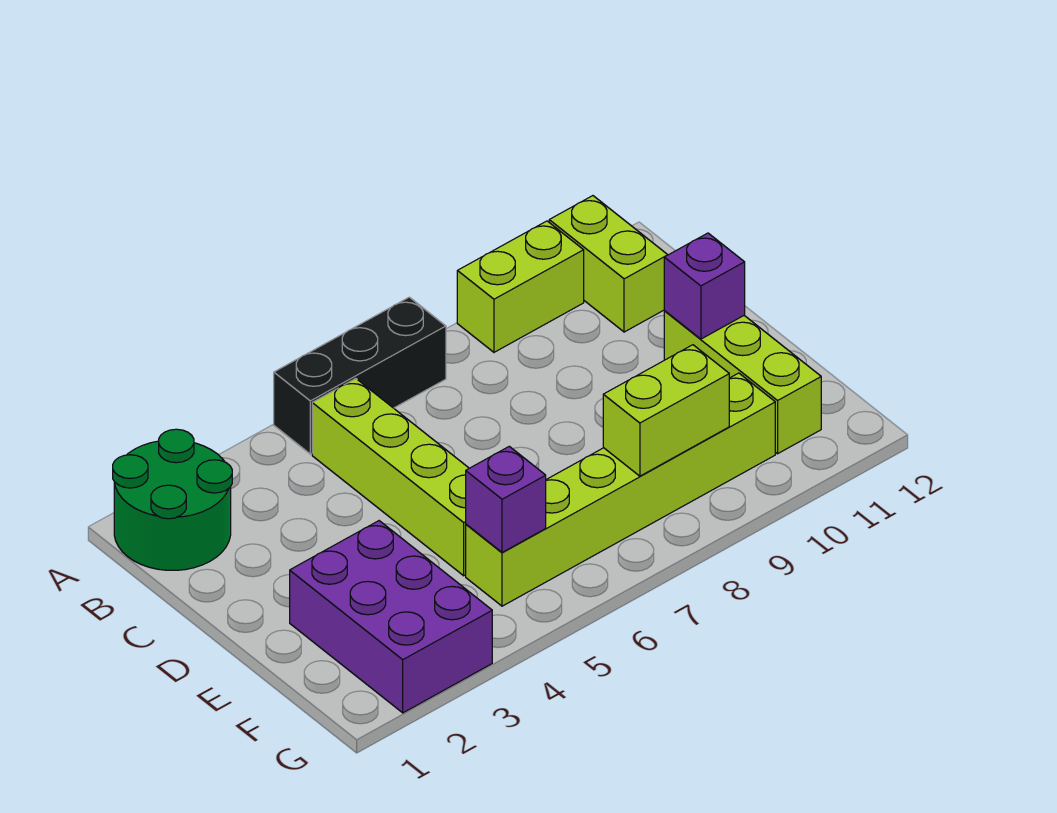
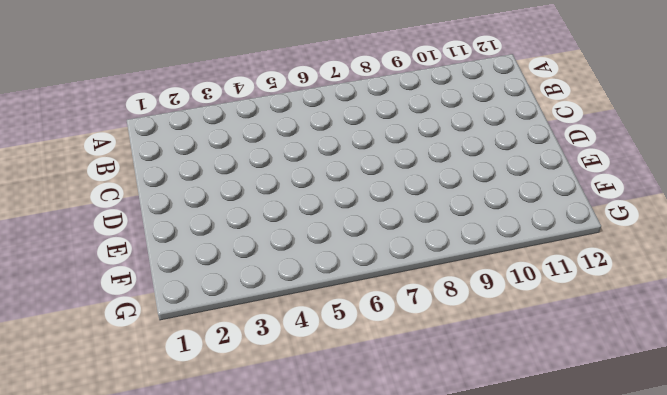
none -> green round brick A1:B2 level 1
none -> black brick A5:A7 level 1

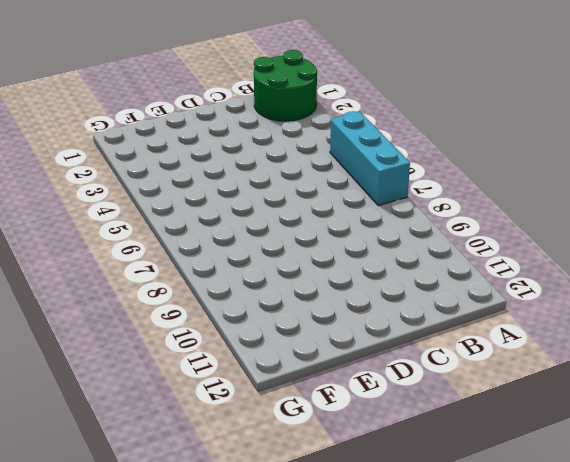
cyan brick A5:A7 level 1 -> black brick A5:A7 level 1
none -> lime brick A9:A10 level 1
none -> lime brick A11:B11 level 1

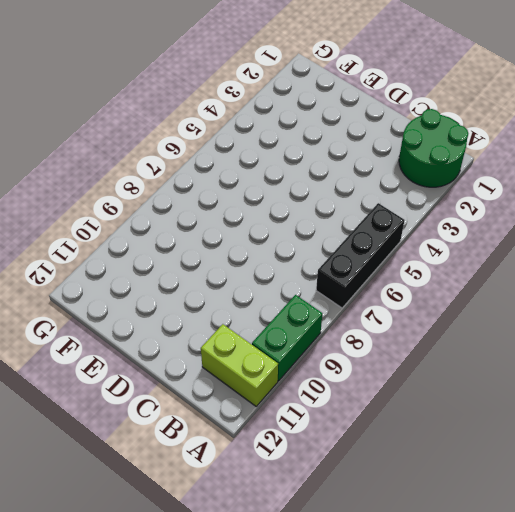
green brick A9:A10 level 1 -> lime brick A9:A10 level 1
none -> lime brick B5:E5 level 1
none -> lime brick D11:F11 level 1

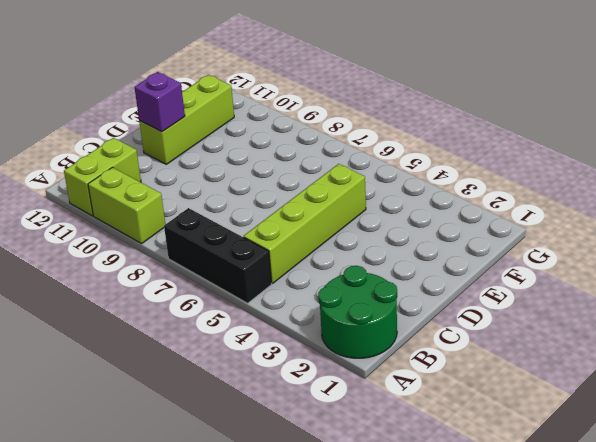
none -> purple brick E2:G3 level 1
none -> lime brick F5:F10 level 1

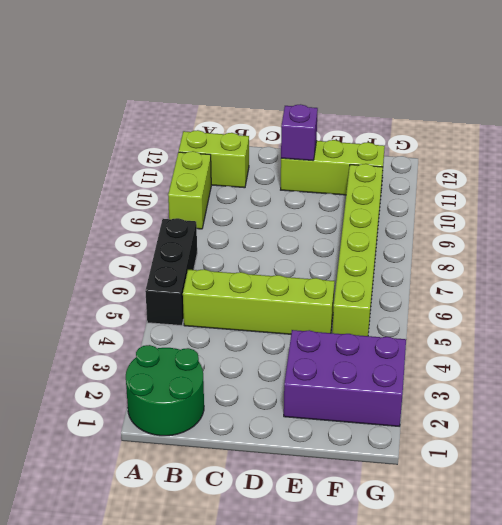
none -> purple brick F5 level 2
none -> lime brick F8:F9 level 2

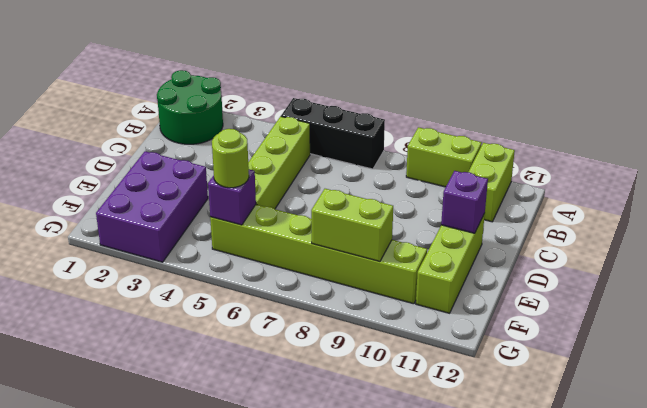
lime round brick F5 level 3 -> none

